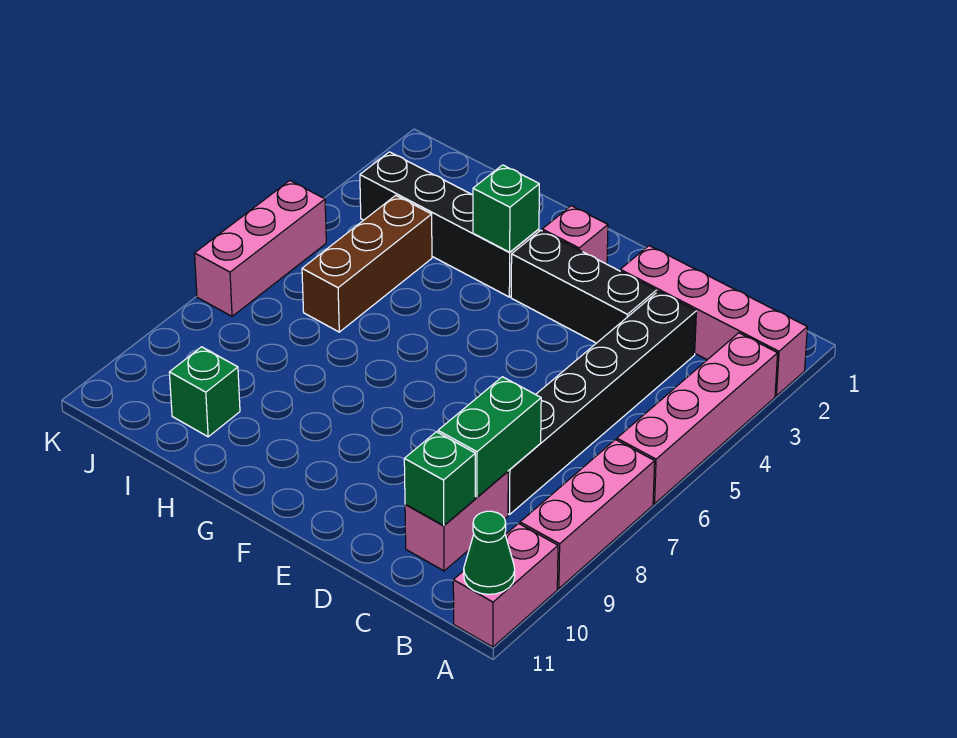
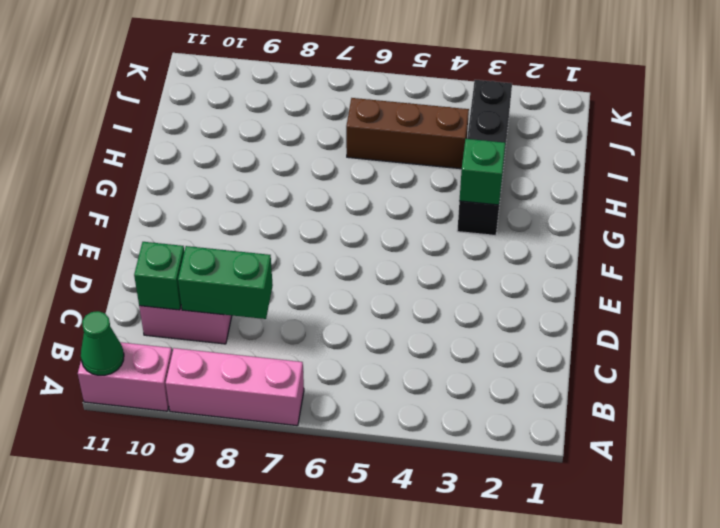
none -> pink brick A2:D2 level 1
none -> pink brick A3:A6 level 1
none -> black brick C3:C8 level 1

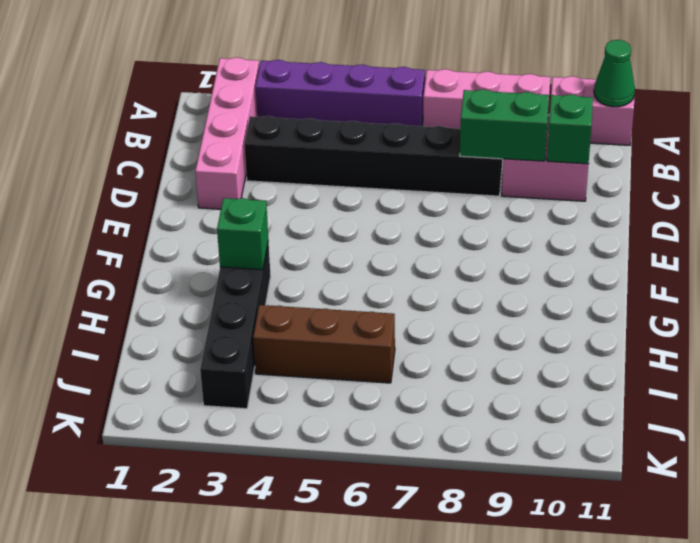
purple brick A3:A6 level 1 -> pink brick A3:A6 level 1
none -> black brick D3:F3 level 1
none -> pink brick F2 level 1
none -> green brick I10 level 1

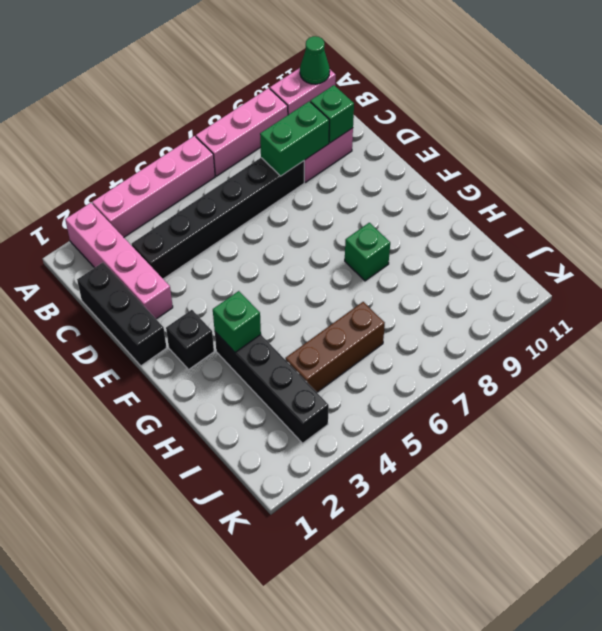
black brick C1:E1 level 1 -> black brick D3:F3 level 1
black brick F2 level 1 -> pink brick F2 level 1
green brick G8 level 1 -> green brick I10 level 1
none -> pink brick K5:K7 level 1

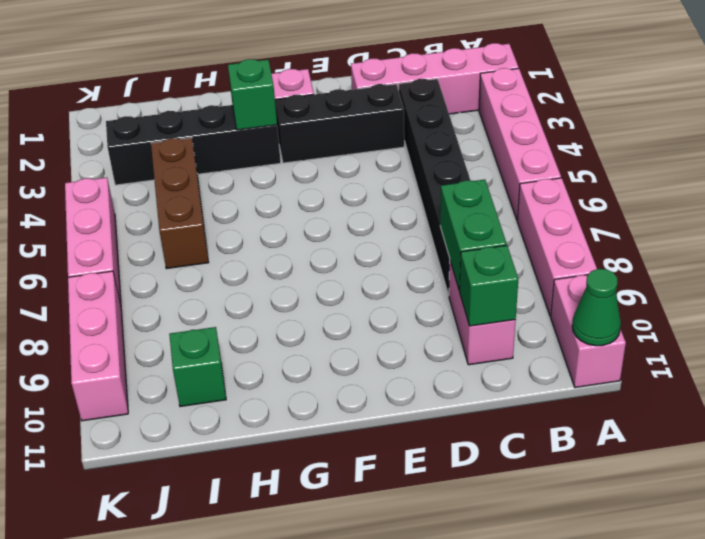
pink brick K8:K10 level 1 -> none

